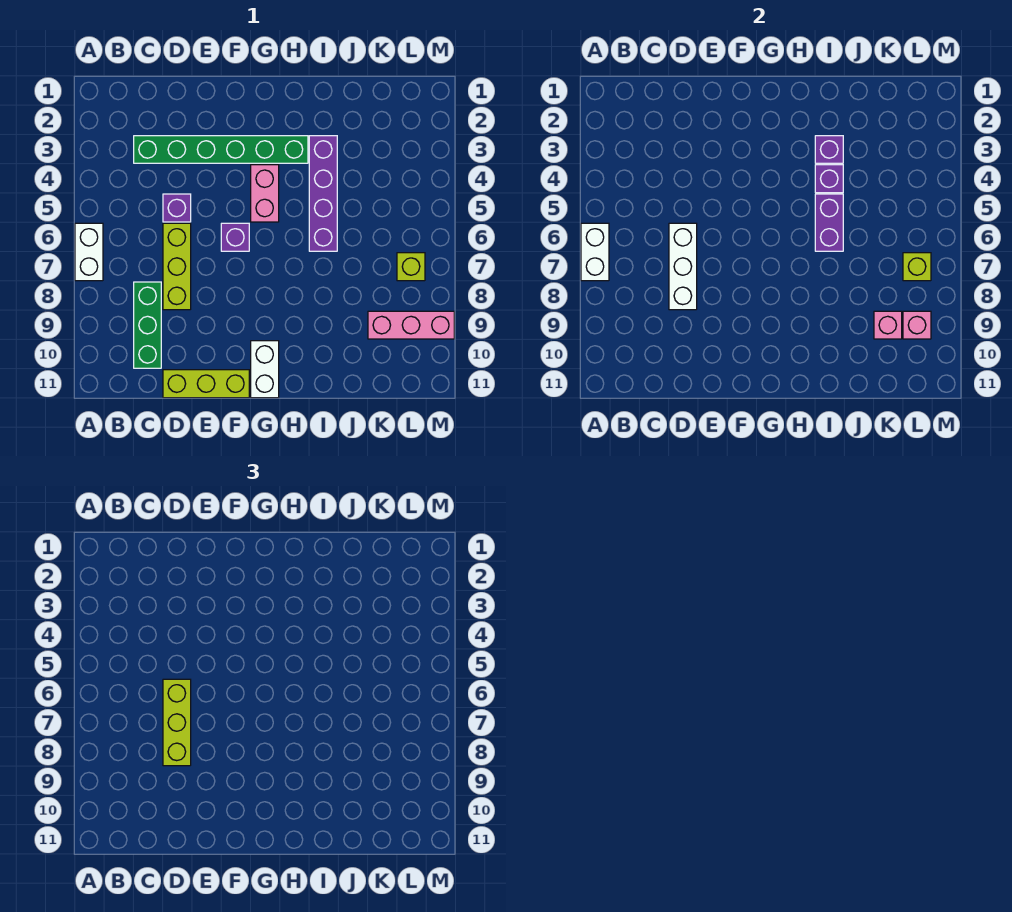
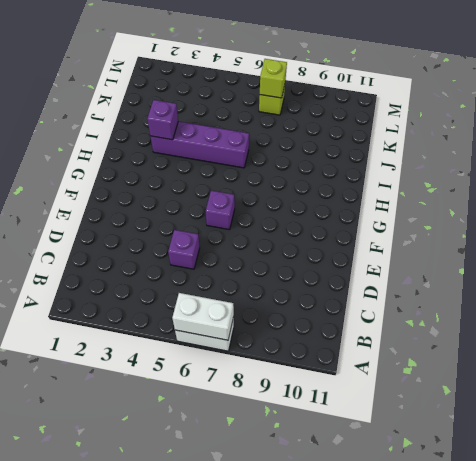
none -> green brick C3:H3 level 1
none -> green brick C8:C10 level 1
none -> lime brick D6:D8 level 1

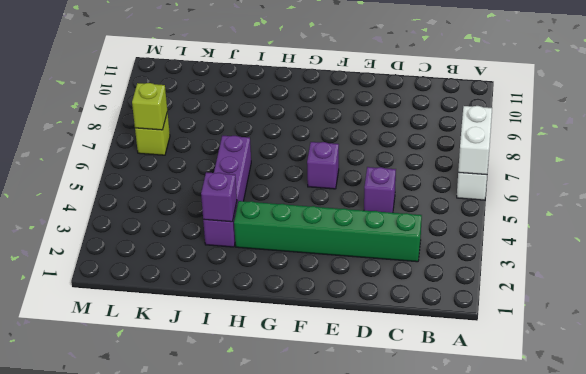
none -> green brick C8:C10 level 1
none -> lime brick D6:D8 level 1
none -> lime brick D11:F11 level 1

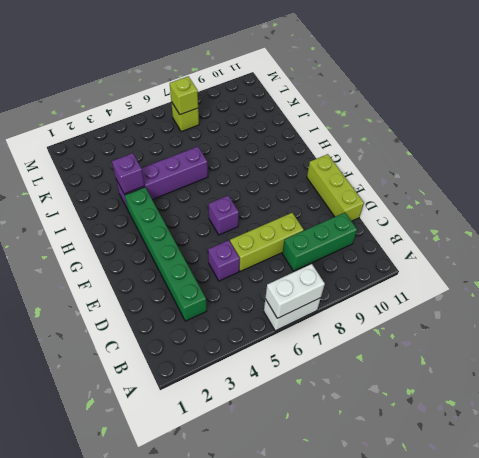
none -> pink brick G4:G5 level 1
none -> white brick G10:G11 level 1
none -> pink brick K9:M9 level 1

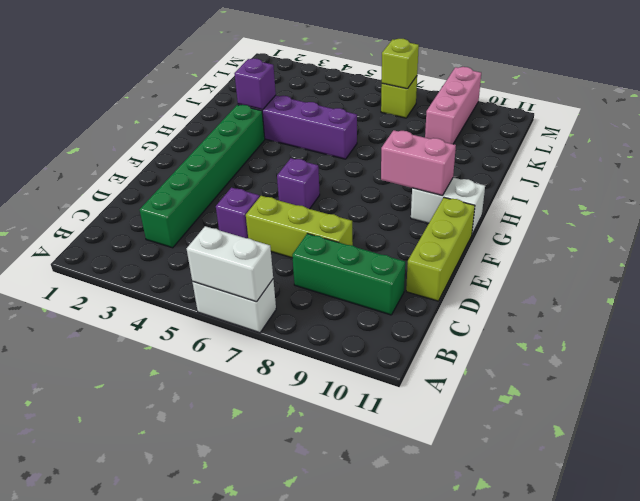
pink brick G9:G10 level 2 -> pink brick G4:G5 level 1
none -> white brick D6:D8 level 2
none -> purple brick I4 level 2
none -> purple brick I5:I6 level 2

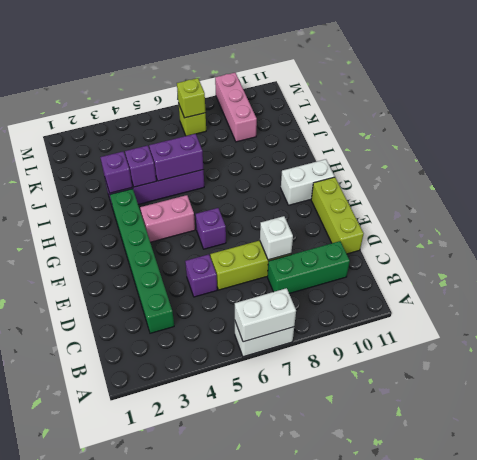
white brick D8 level 2 -> white brick D6:D8 level 2
none -> pink brick K9 level 2
none -> pink brick L9 level 2
none -> lime brick D6:D8 level 3

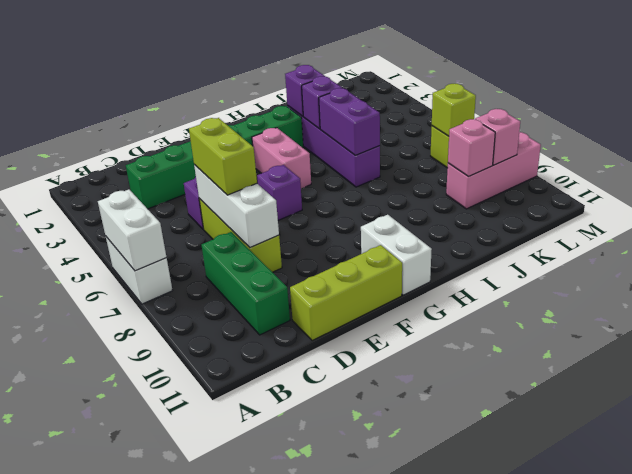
lime brick D6:D7 level 3 -> lime brick D6:D8 level 3

